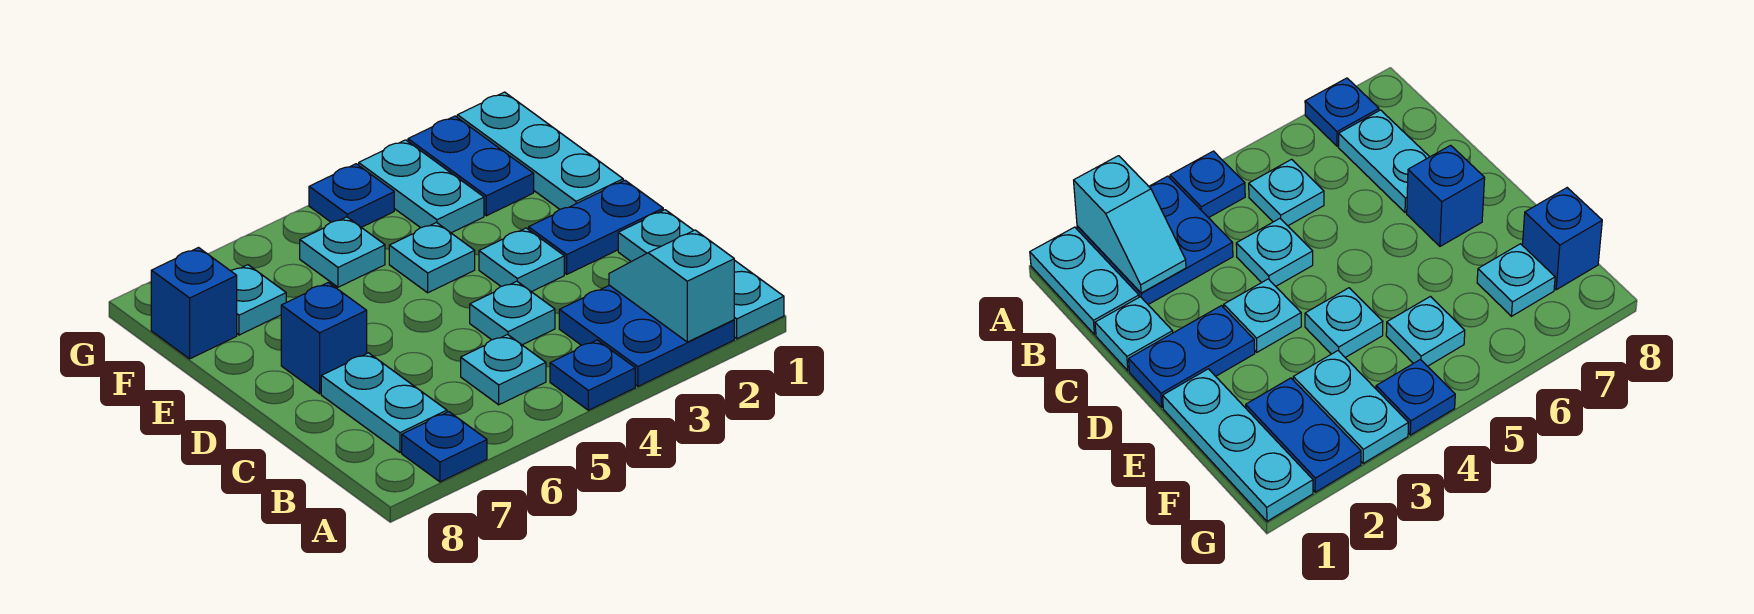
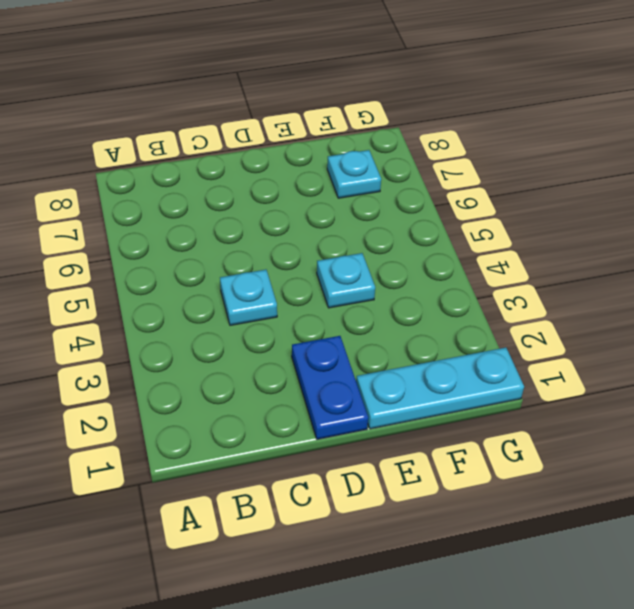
none -> cyan plate A1:B1 level 1
none -> blue plate A2:B3 level 1
none -> blue plate A4 level 1

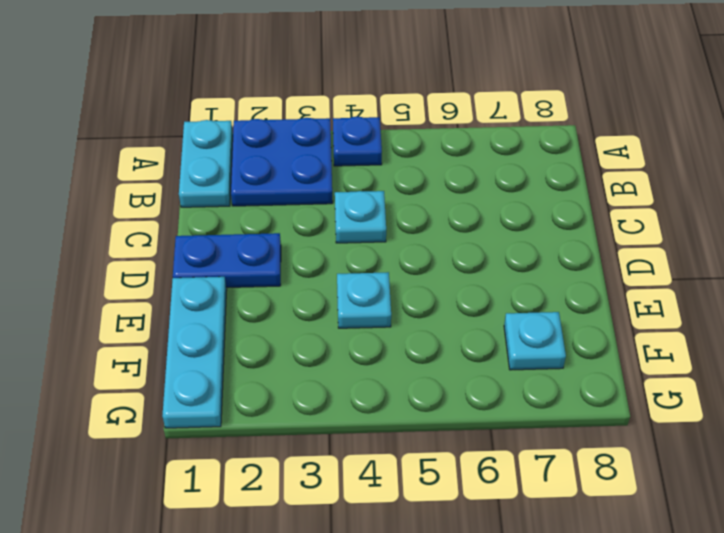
none -> blue plate A7 level 1
none -> cyan plate B5 level 1
none -> cyan plate B7:C7 level 1

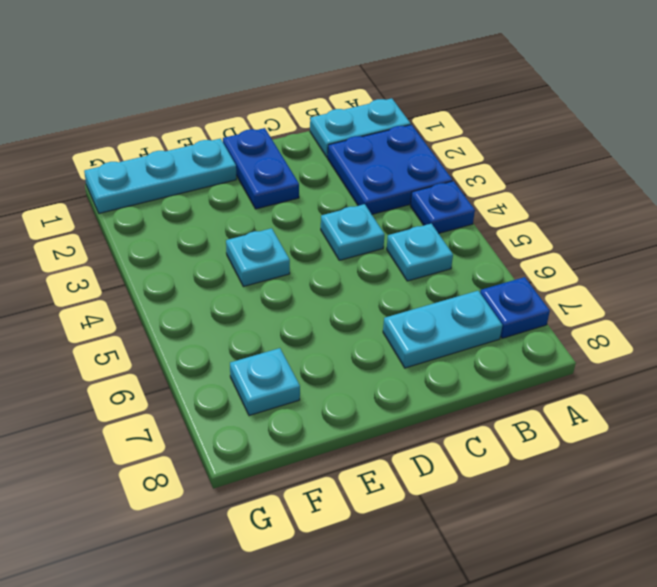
none -> cyan plate C1 level 1
none -> cyan plate D3 level 1
none -> blue brick D7 level 1

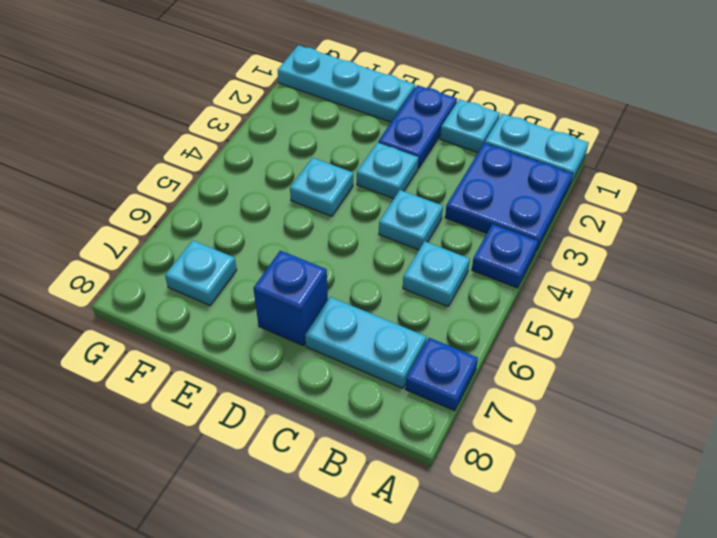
none -> blue plate F2:G2 level 1
none -> cyan plate F3:G3 level 1
none -> cyan plate F5 level 1

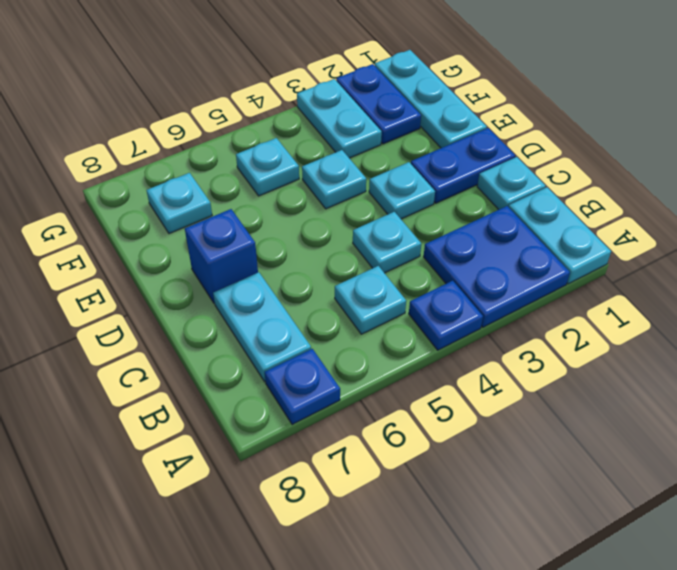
none -> blue brick F8 level 1
none -> blue plate G4 level 1
none -> cyan slope A2:B2 level 2 top A

